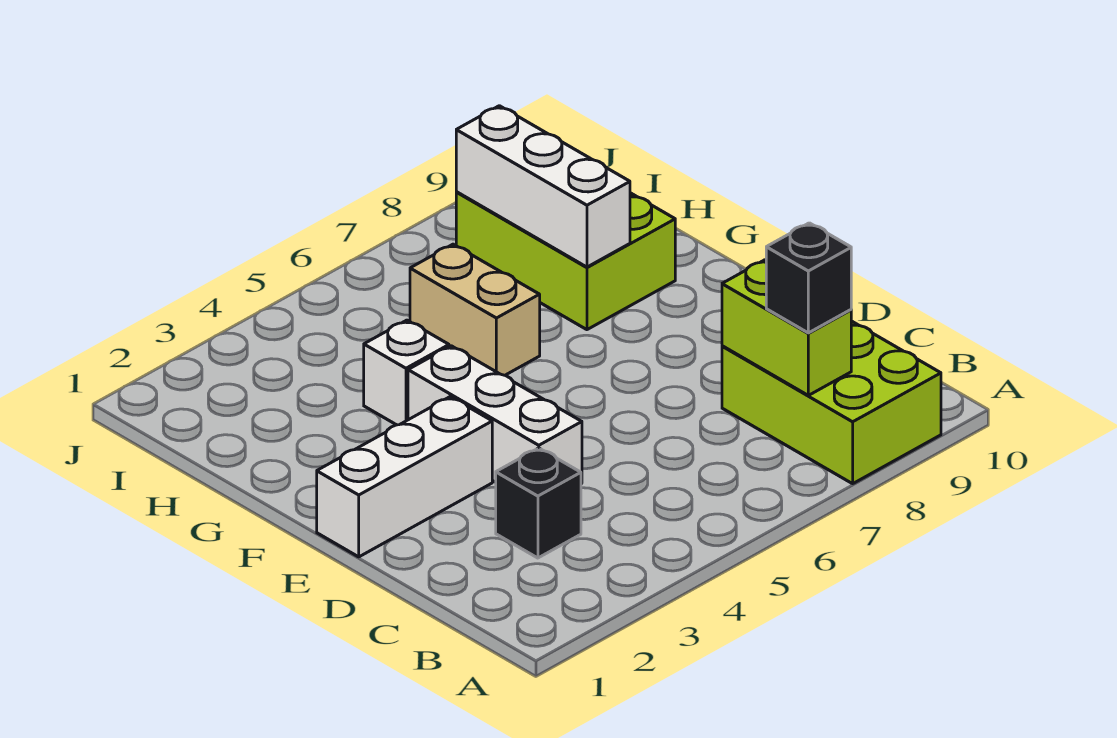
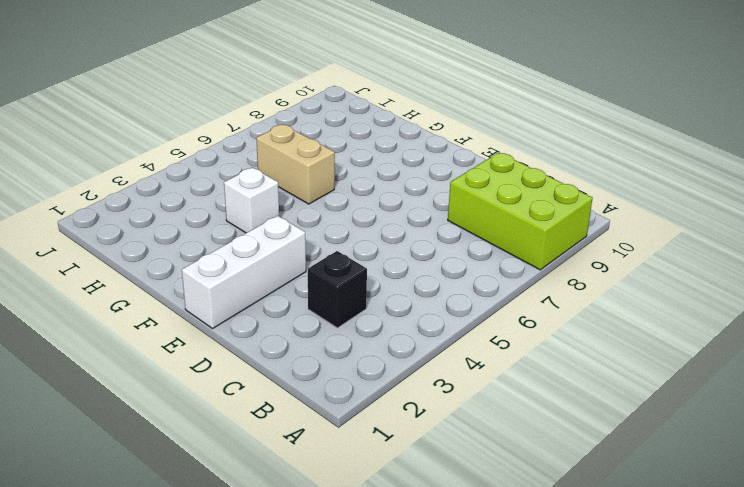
none -> white brick D4:F4 level 1
none -> lime brick G8:I9 level 1

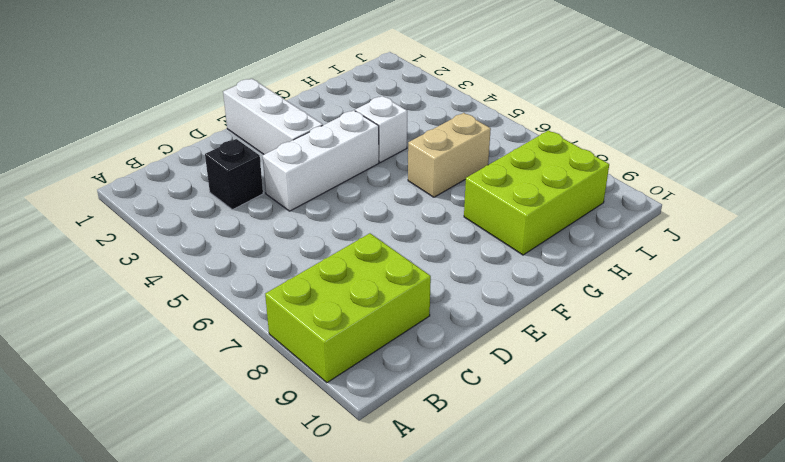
none -> lime brick B8:C8 level 2
none -> white brick G8:I8 level 2

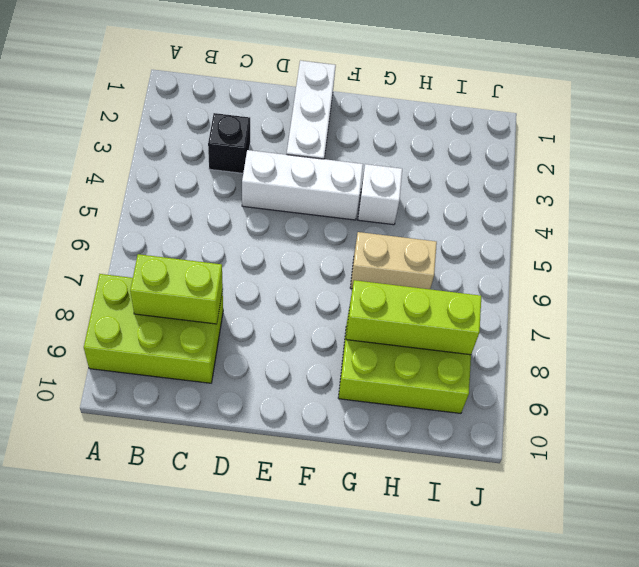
lime brick G8:I8 level 2 -> white brick G8:I8 level 2
none -> black brick B8 level 3

